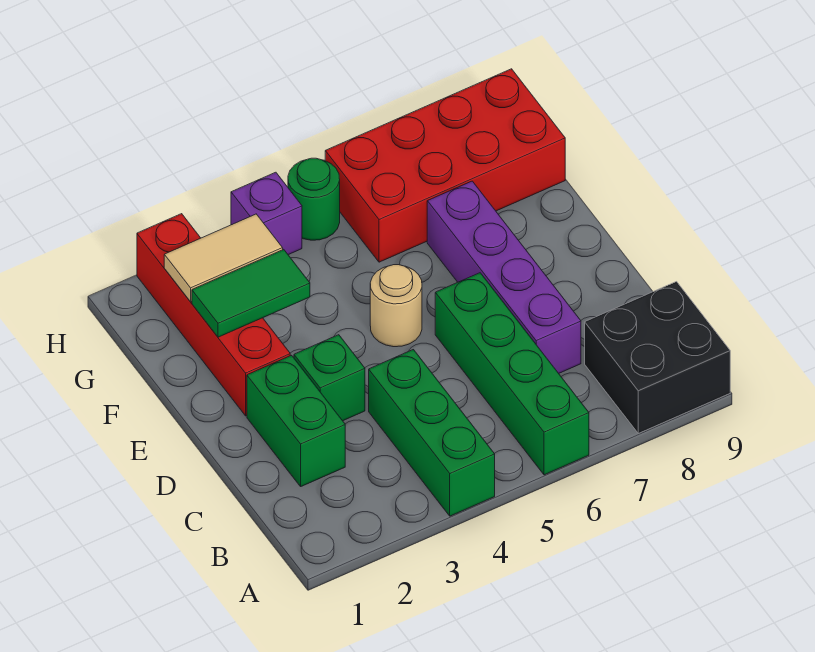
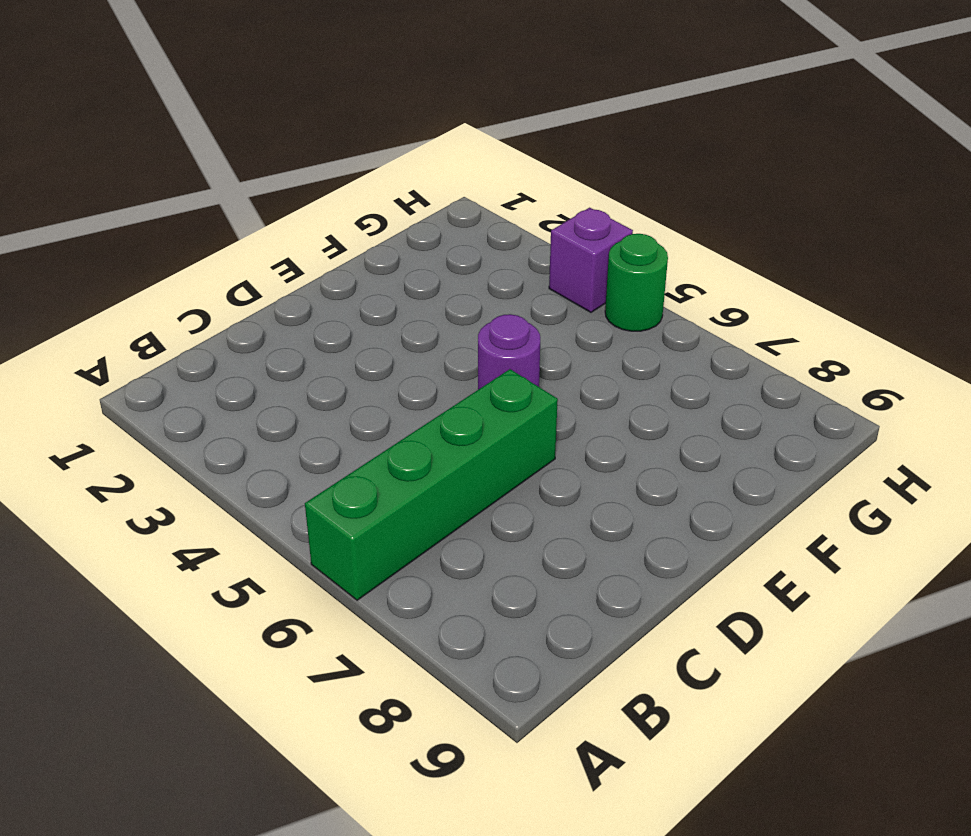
purple round brick E5 level 1 -> tan round brick E5 level 1
none -> green brick A4:C4 level 1
none -> black brick A8:B9 level 1
none -> green brick C2:D2 level 1

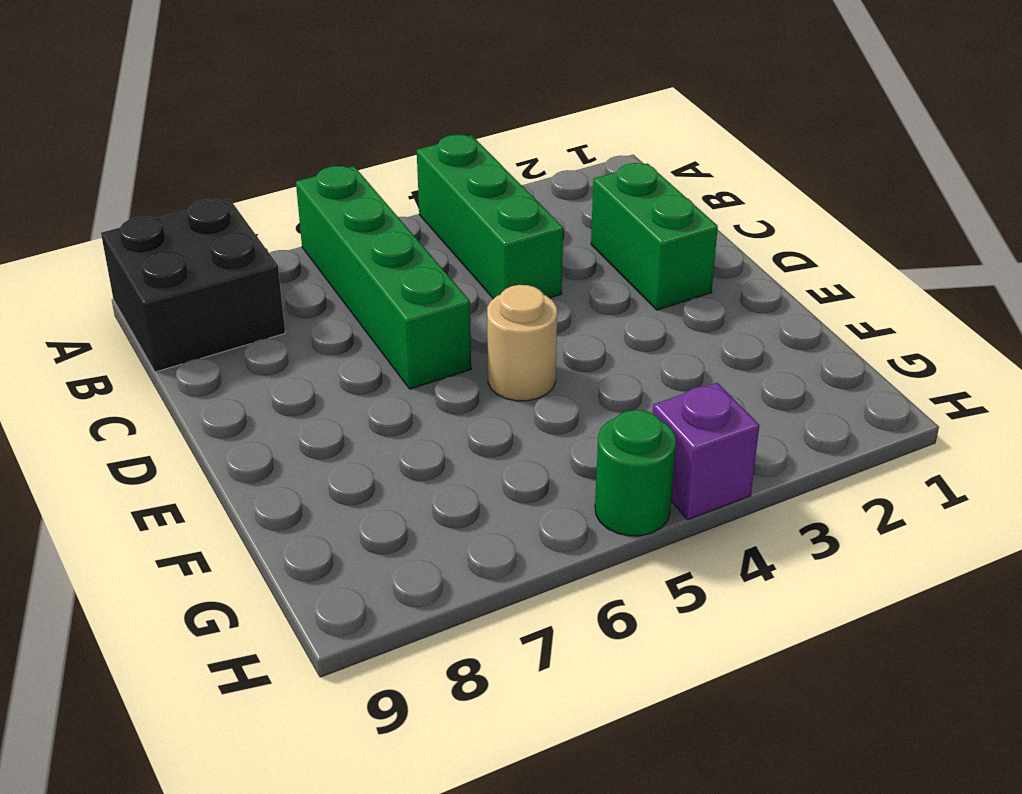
none -> purple brick C7:F7 level 1
none -> green brick D3 level 1
none -> red brick E2:H2 level 1

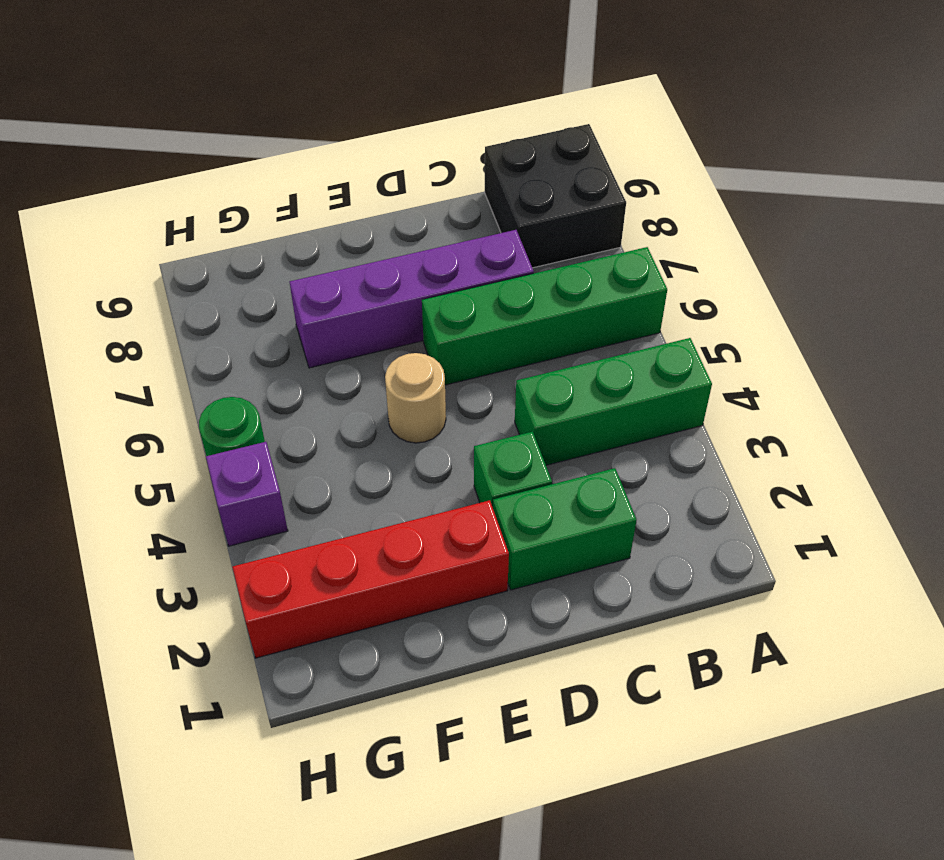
none -> red brick G6:H9 level 1
none -> green tile F2:F3 level 2
none -> tan tile G2:G3 level 2

